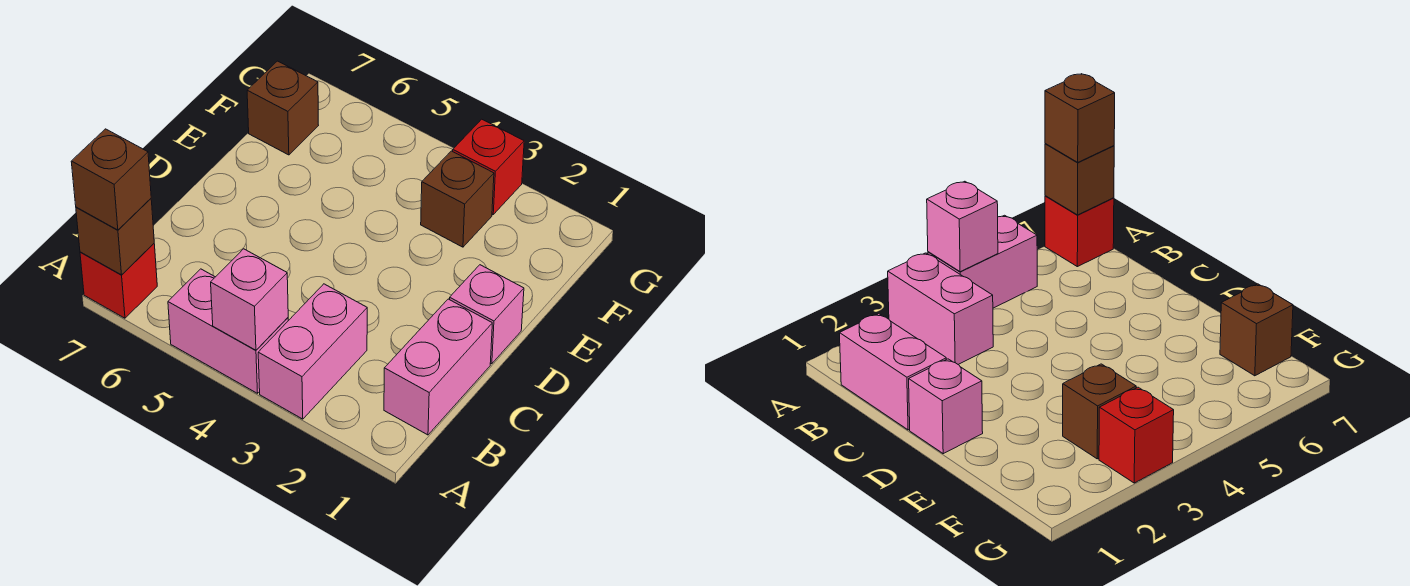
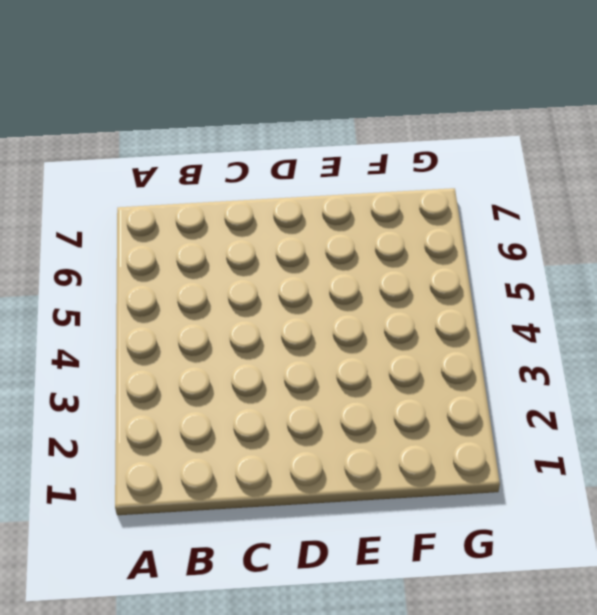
none -> pink brick A3:B3 level 1
none -> pink brick A4:A5 level 1

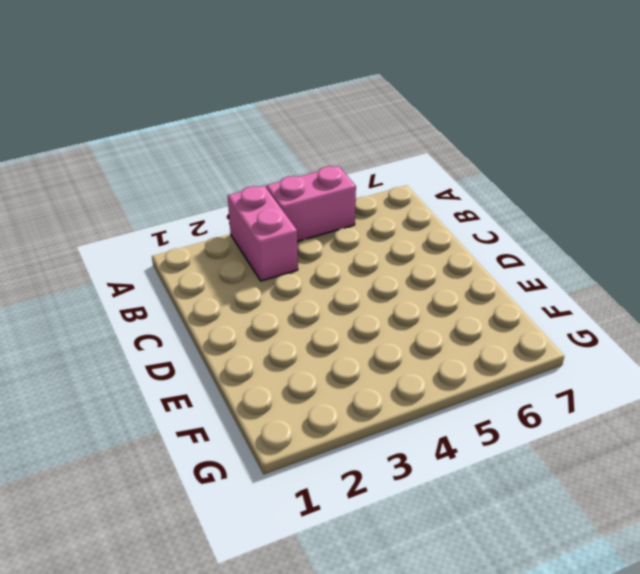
none -> red brick A7 level 1
none -> pink brick B1:C1 level 1

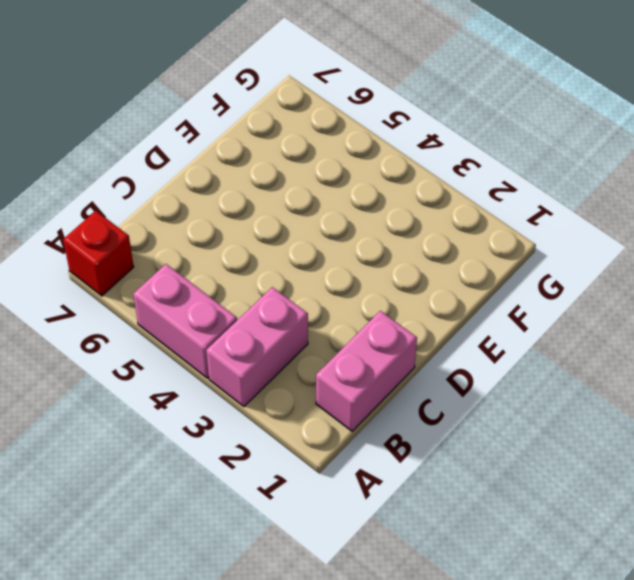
none -> pink brick D1 level 1
none -> brown brick F3 level 1

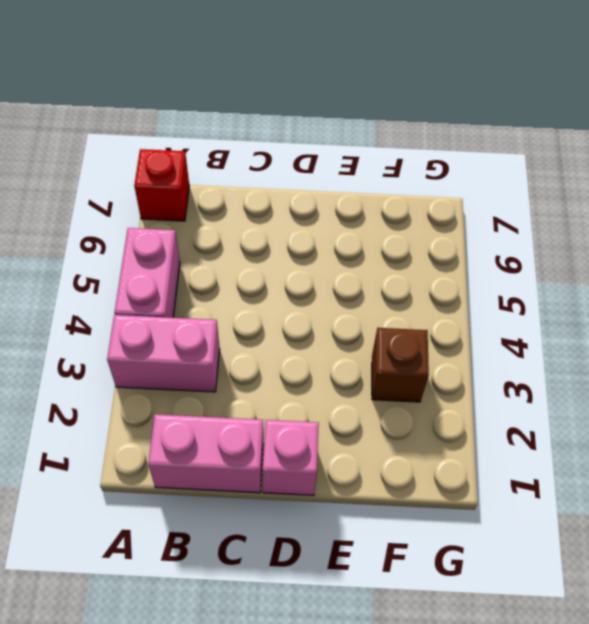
none -> brown brick F7 level 1
none -> red brick G3 level 1

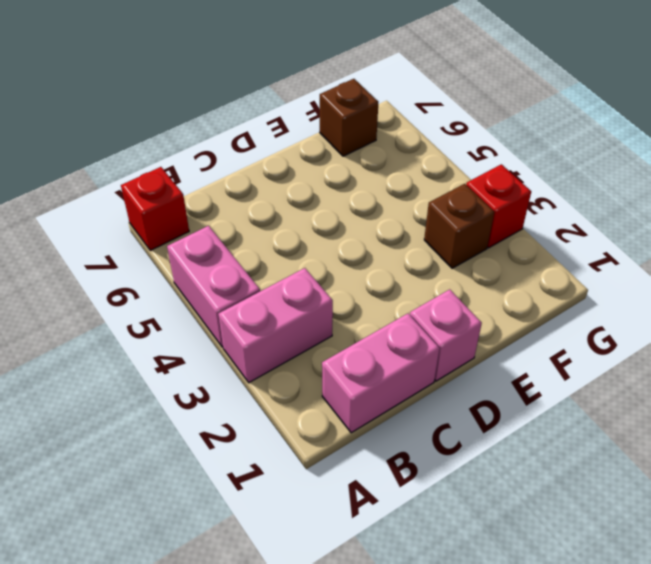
none -> pink brick A4 level 2
none -> brown brick A7 level 2

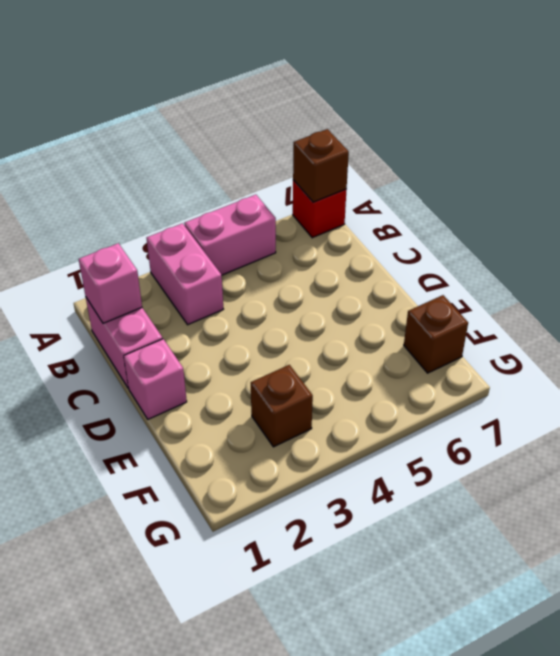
pink brick B1 level 2 -> pink brick A4 level 2
none -> red brick G3 level 1
none -> brown brick A7 level 3

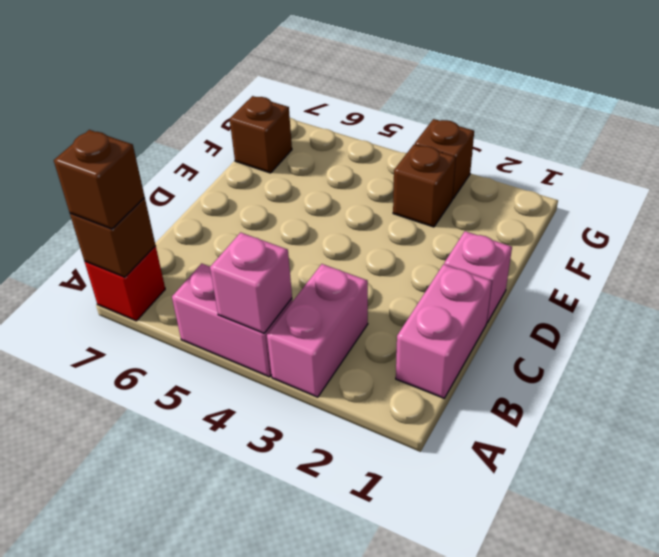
brown brick G3 level 1 -> red brick G3 level 1

